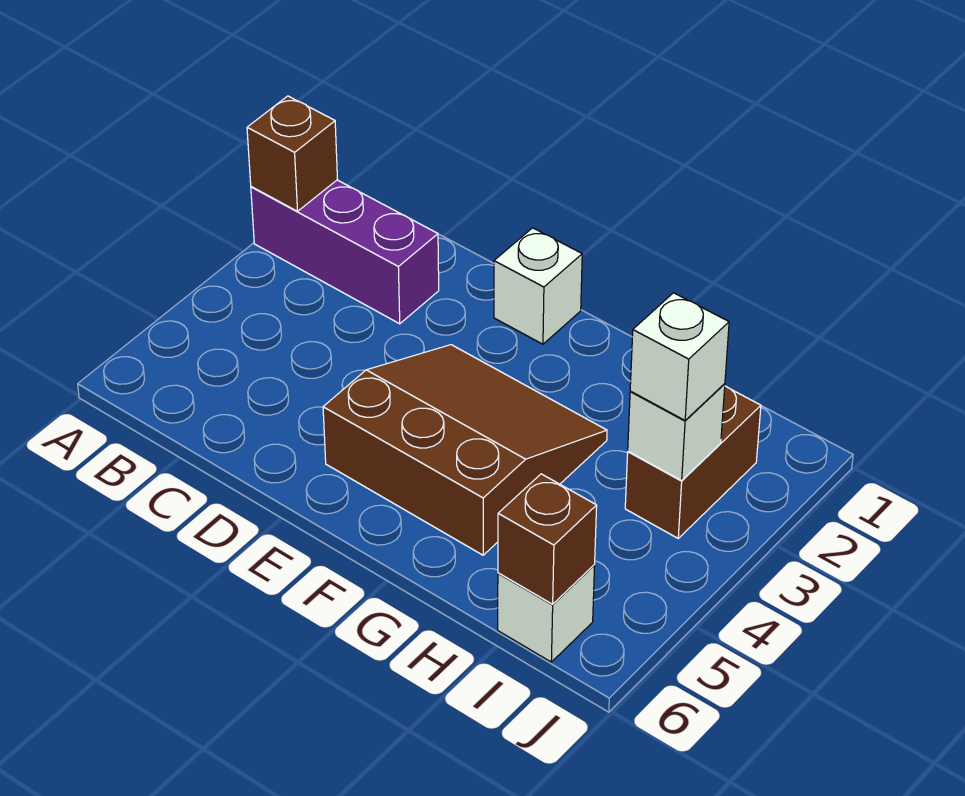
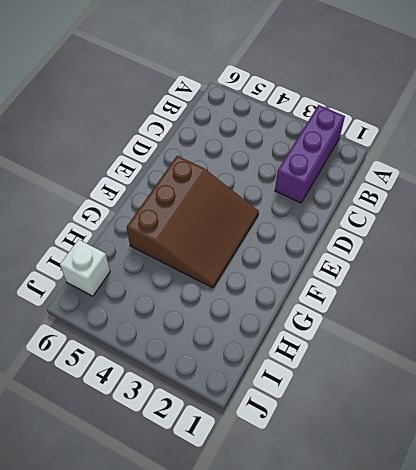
none -> white brick E1 level 1
none -> brown brick I2:I3 level 1

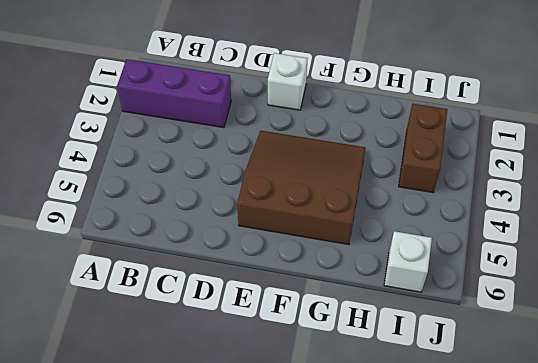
none -> brown brick A2 level 2
none -> white brick I3 level 2

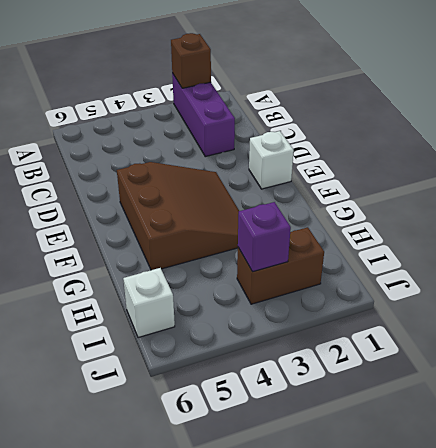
purple brick I3 level 2 -> white brick I3 level 2
none -> brown brick I6 level 2
none -> white brick I3 level 3

